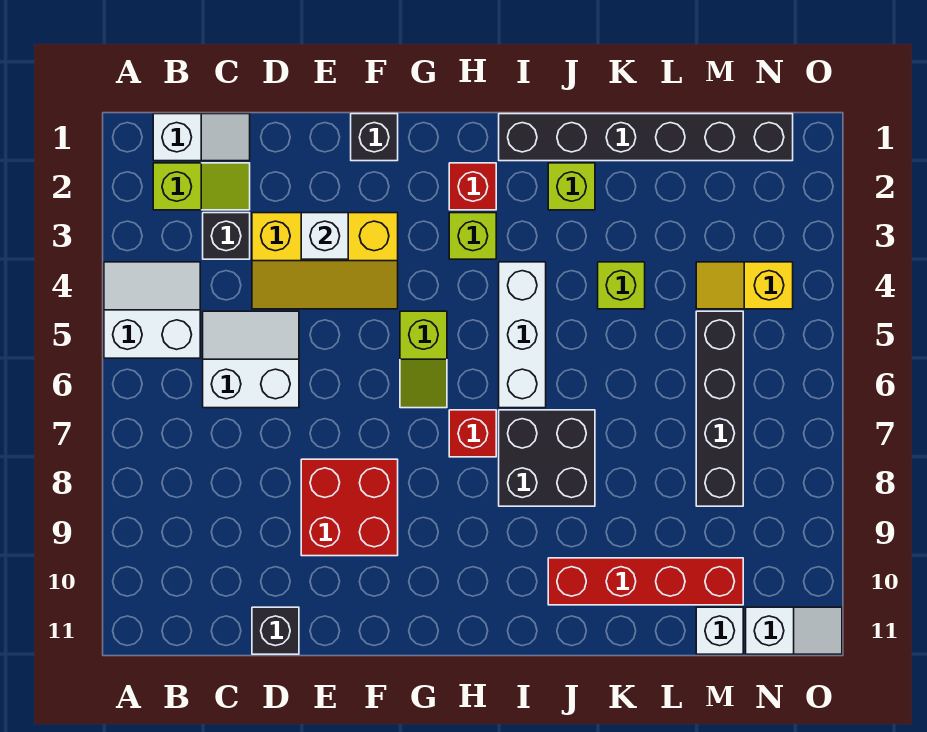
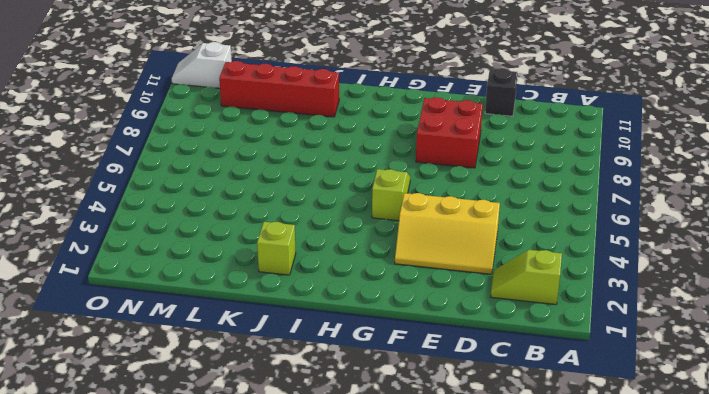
yellow slope D3:F4 level 1 top 4 -> yellow slope D3:F4 level 1 top 3
none -> white slope A4:B5 level 1 top 5
none -> white slope B1:C1 level 1 top B
none -> black brick C3 level 1

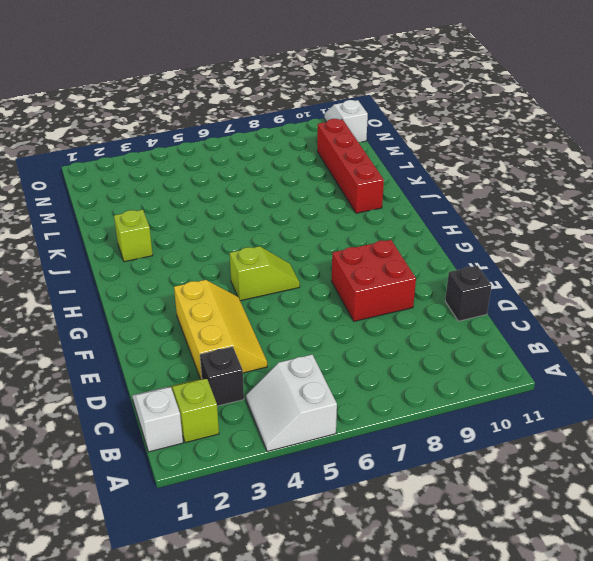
none -> white slope C5:D6 level 1 top 6
none -> black brick F1 level 1
none -> red brick H2 level 1

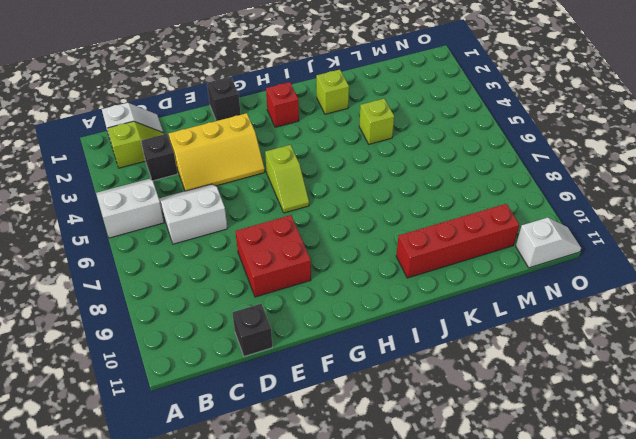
none -> lime brick H3 level 1
none -> red brick H7 level 1
none -> black brick I1:N1 level 1

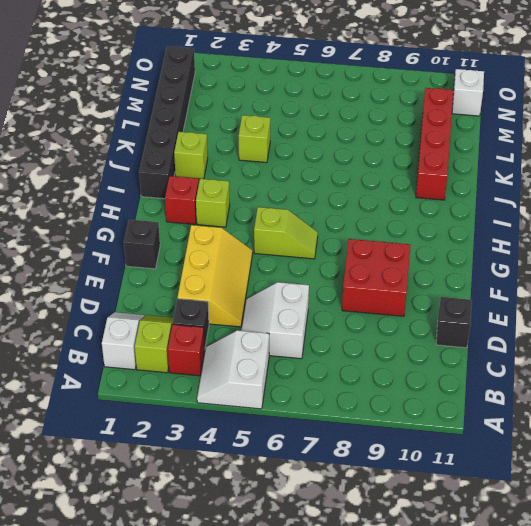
red brick B3 level 1 -> red brick H7 level 1
none -> white brick I4:I6 level 1
none -> black brick I7:J8 level 1
none -> yellow slope M4:N4 level 1 top N

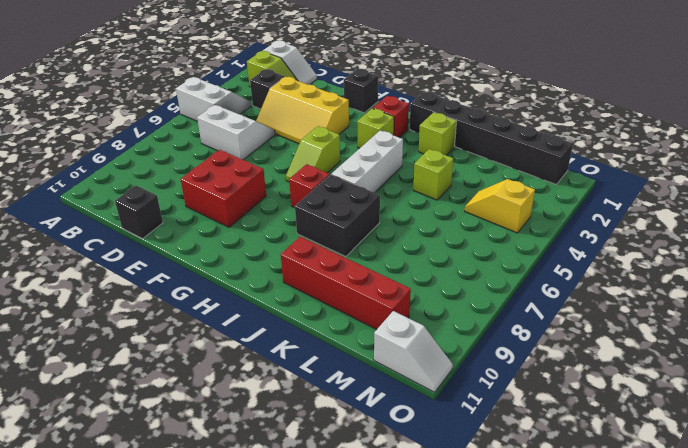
none -> black brick M5:M8 level 1
none -> white brick M11 level 1
none -> white brick E3 level 2

